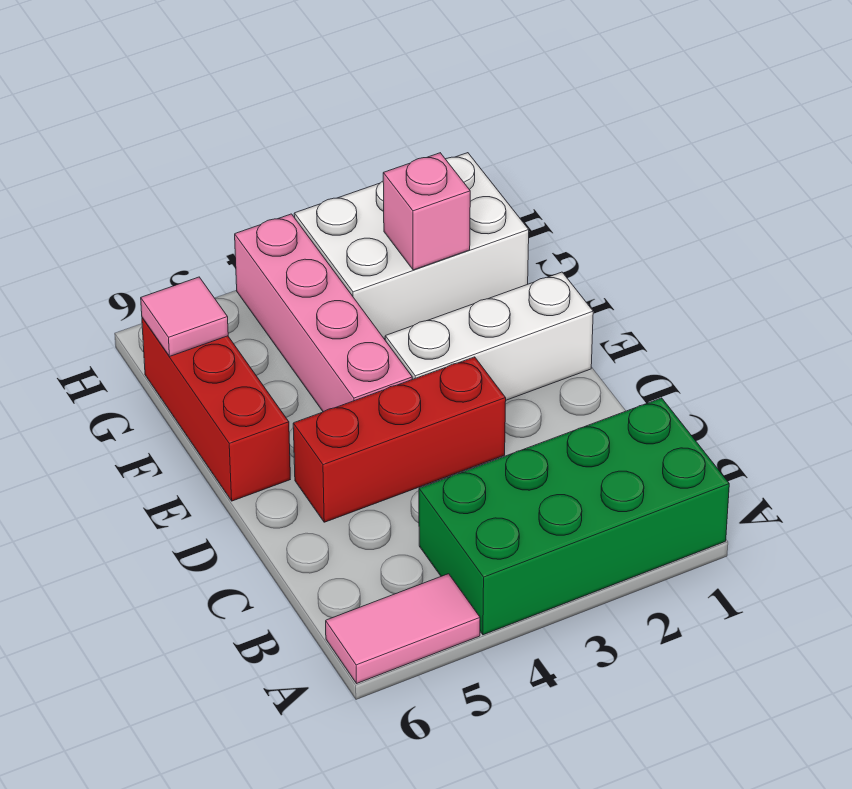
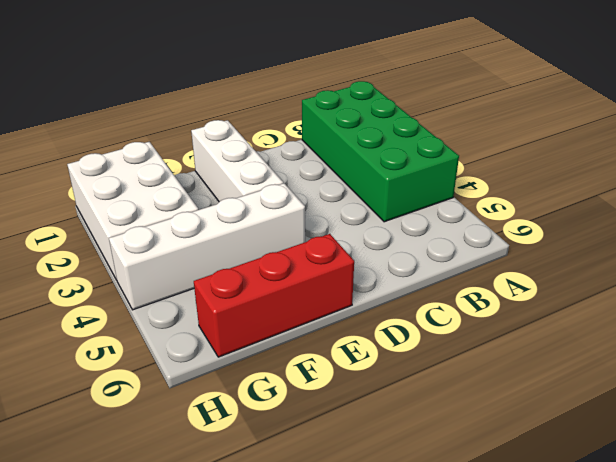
white brick E4:H4 level 1 -> pink brick E4:H4 level 1
none -> pink tile A5:A6 level 1
none -> red brick D3:D5 level 1

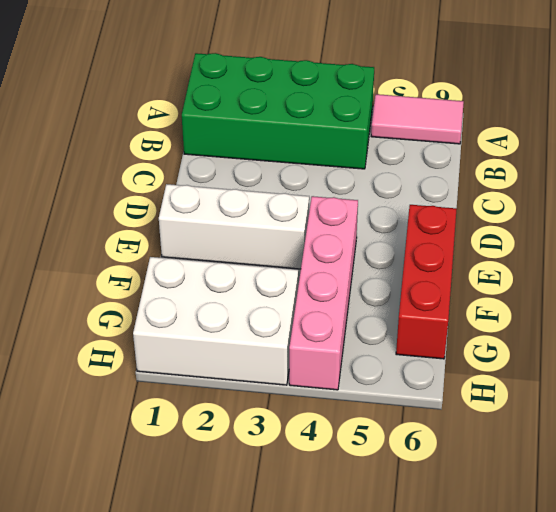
none -> red brick D3:D5 level 1
none -> pink brick G2 level 2

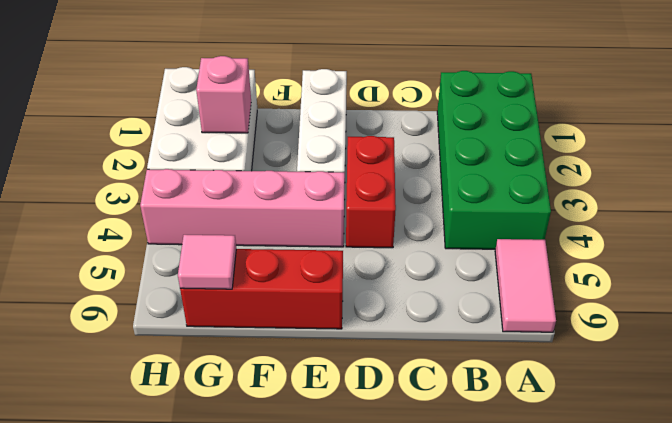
red brick D3:D4 level 1 -> red brick D3:D5 level 1

